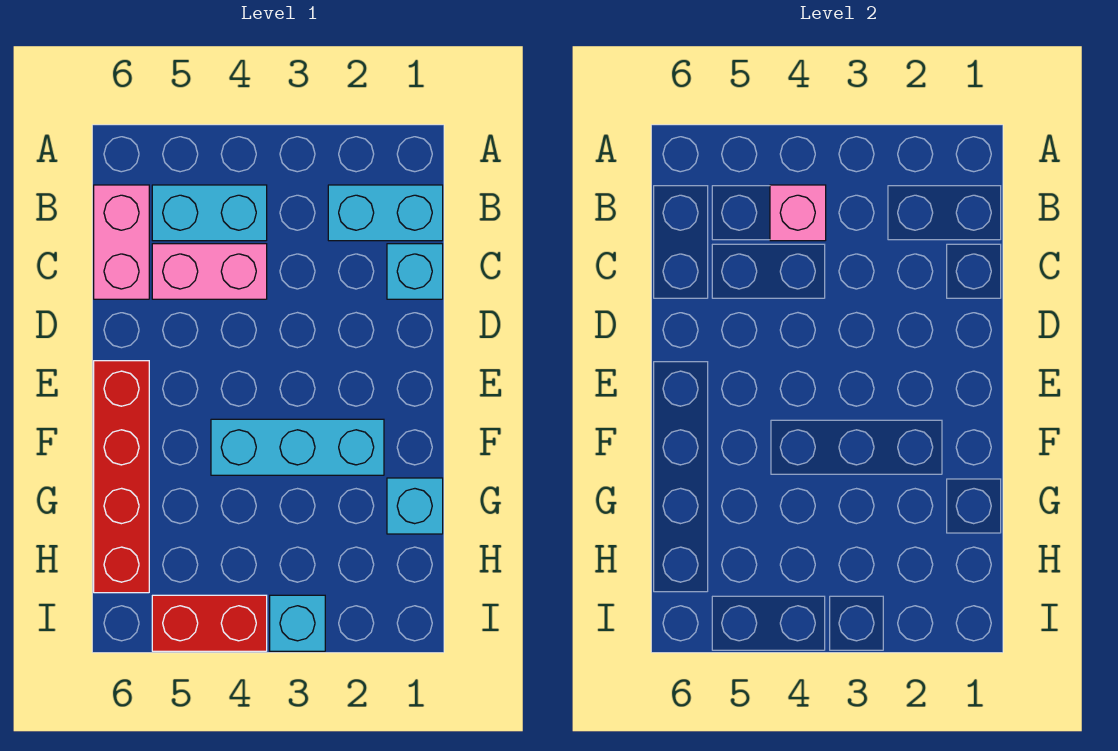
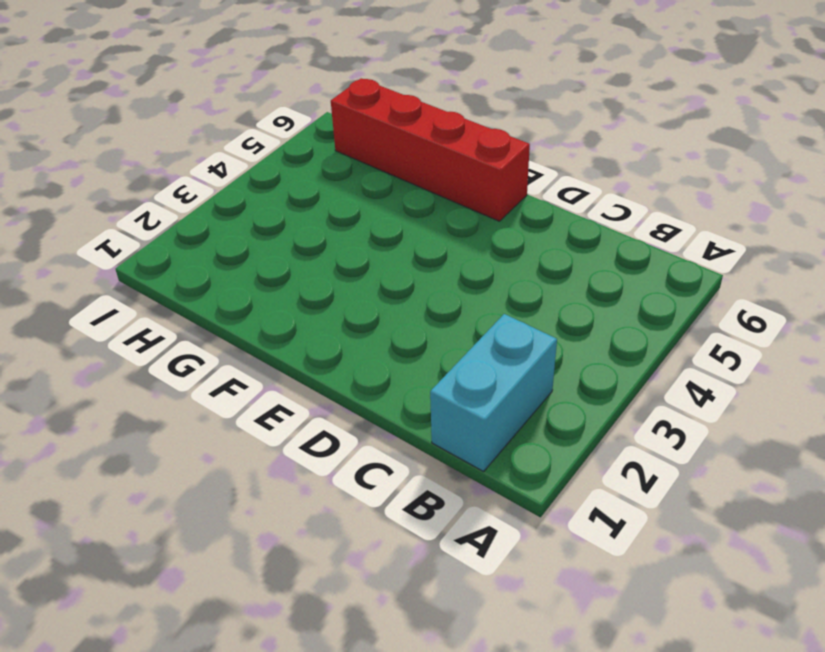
none -> cyan brick B4:B5 level 1
none -> pink brick B6:C6 level 1

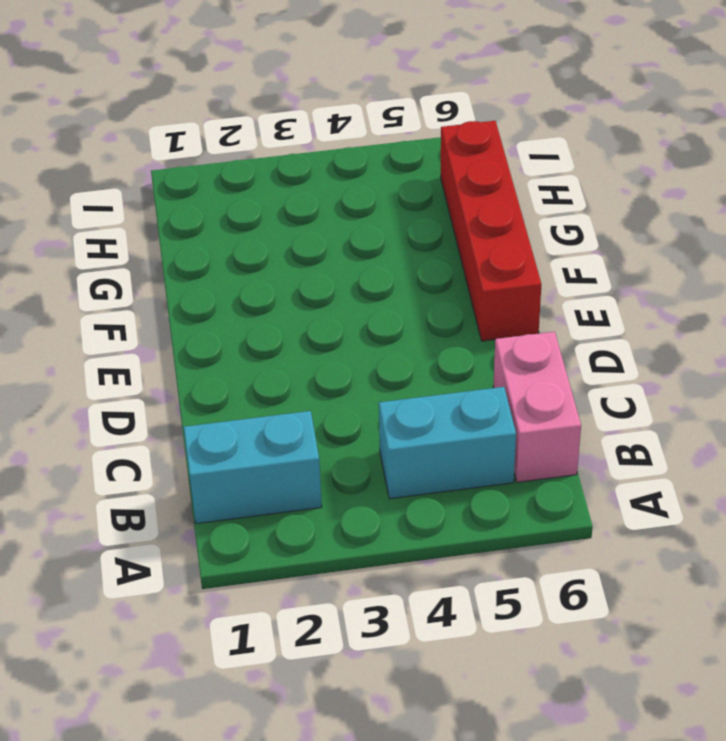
none -> cyan brick C1 level 1
none -> pink brick C4:C5 level 1

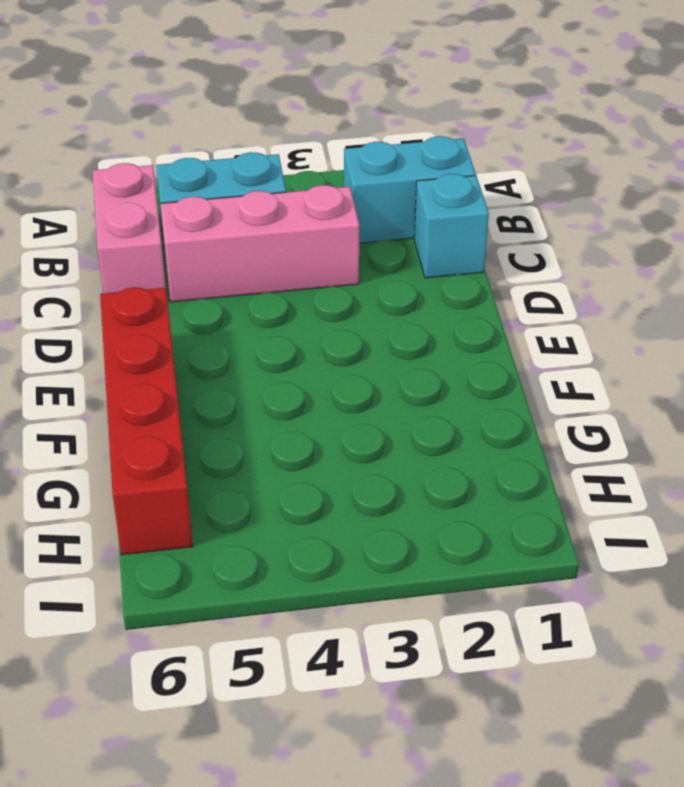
pink brick C3:C5 level 1 -> pink brick C4:C5 level 1
none -> cyan brick F2:F4 level 1
none -> cyan brick G1 level 1

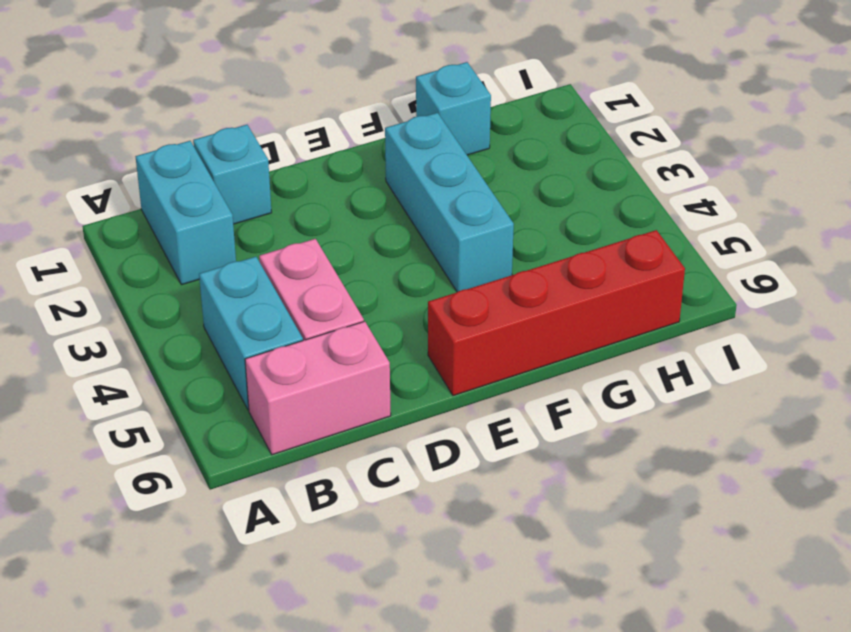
none -> cyan brick I3 level 1
none -> red brick I4:I5 level 1

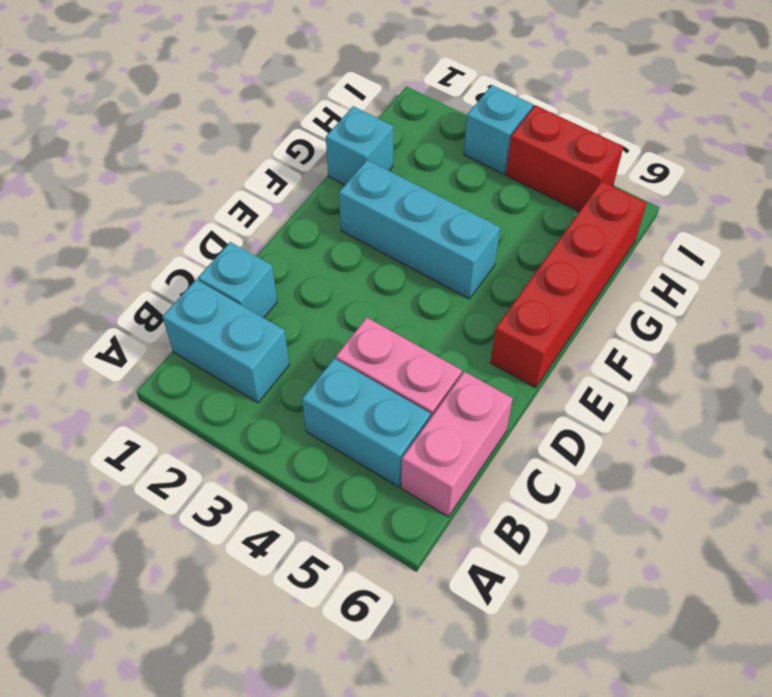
none -> pink brick B4 level 2

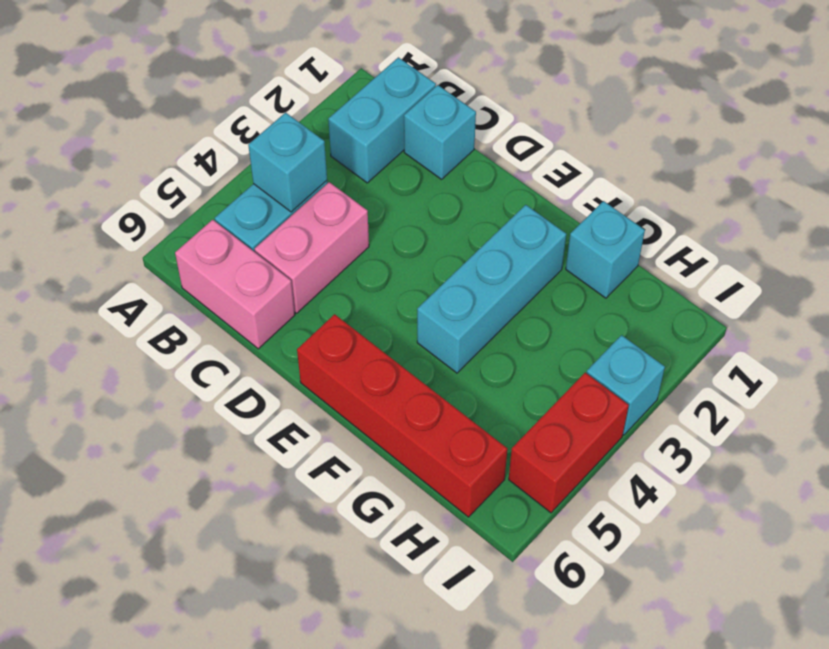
cyan brick B4 level 2 -> pink brick B4 level 2

